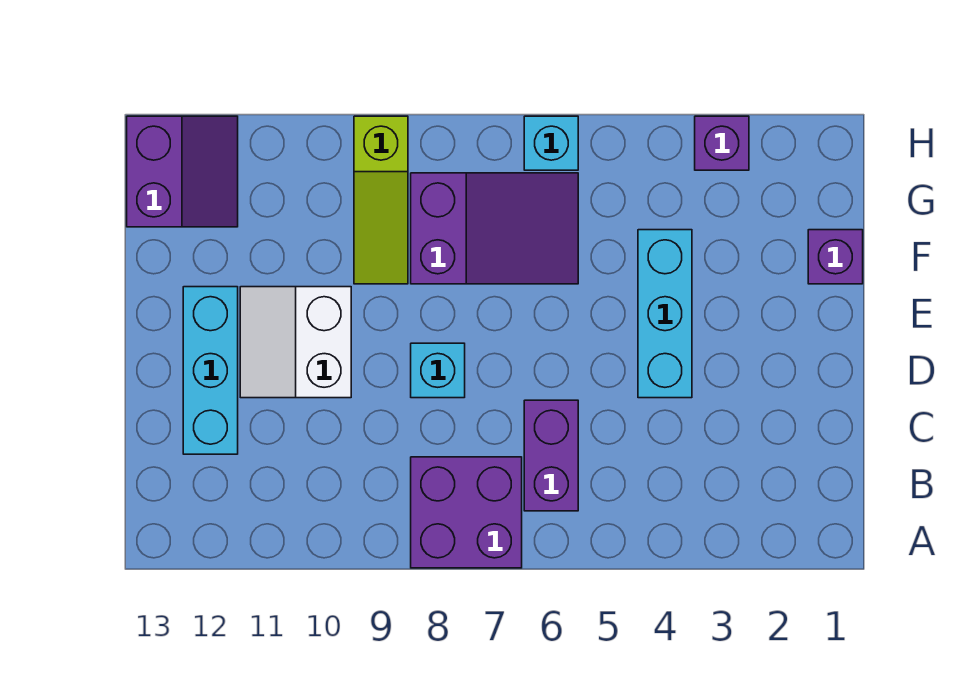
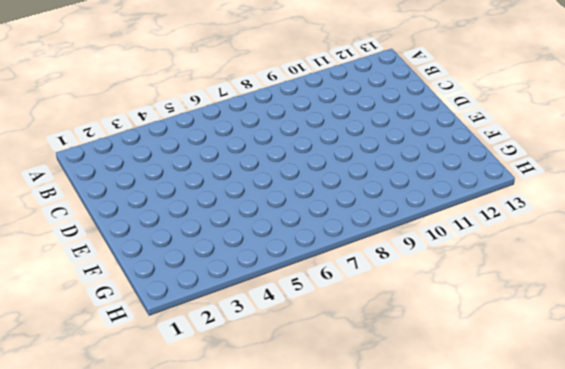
none -> purple brick A7:B8 level 1
none -> purple brick B6:C6 level 1
none -> cyan brick C12:E12 level 1

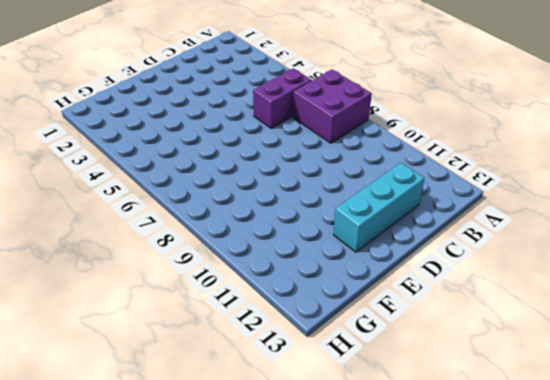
none -> cyan brick D4:F4 level 1
none -> cyan brick D8 level 1
none -> white slope D10:E11 level 1 top 10

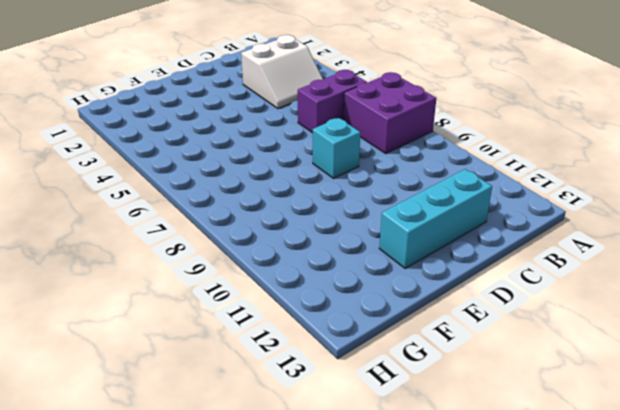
white slope B3:C4 level 1 top 3 -> white slope D10:E11 level 1 top 10
none -> cyan brick D4:F4 level 1
none -> purple brick F1 level 1
none -> purple slope F6:G8 level 1 top 8

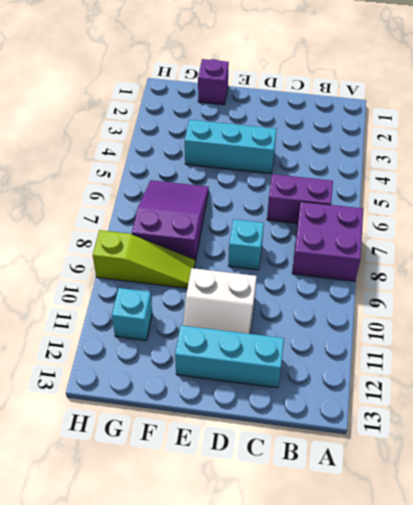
cyan brick G11 level 1 -> cyan brick H6 level 1
none -> purple slope G12:H13 level 1 top 13
none -> purple brick H3 level 1

